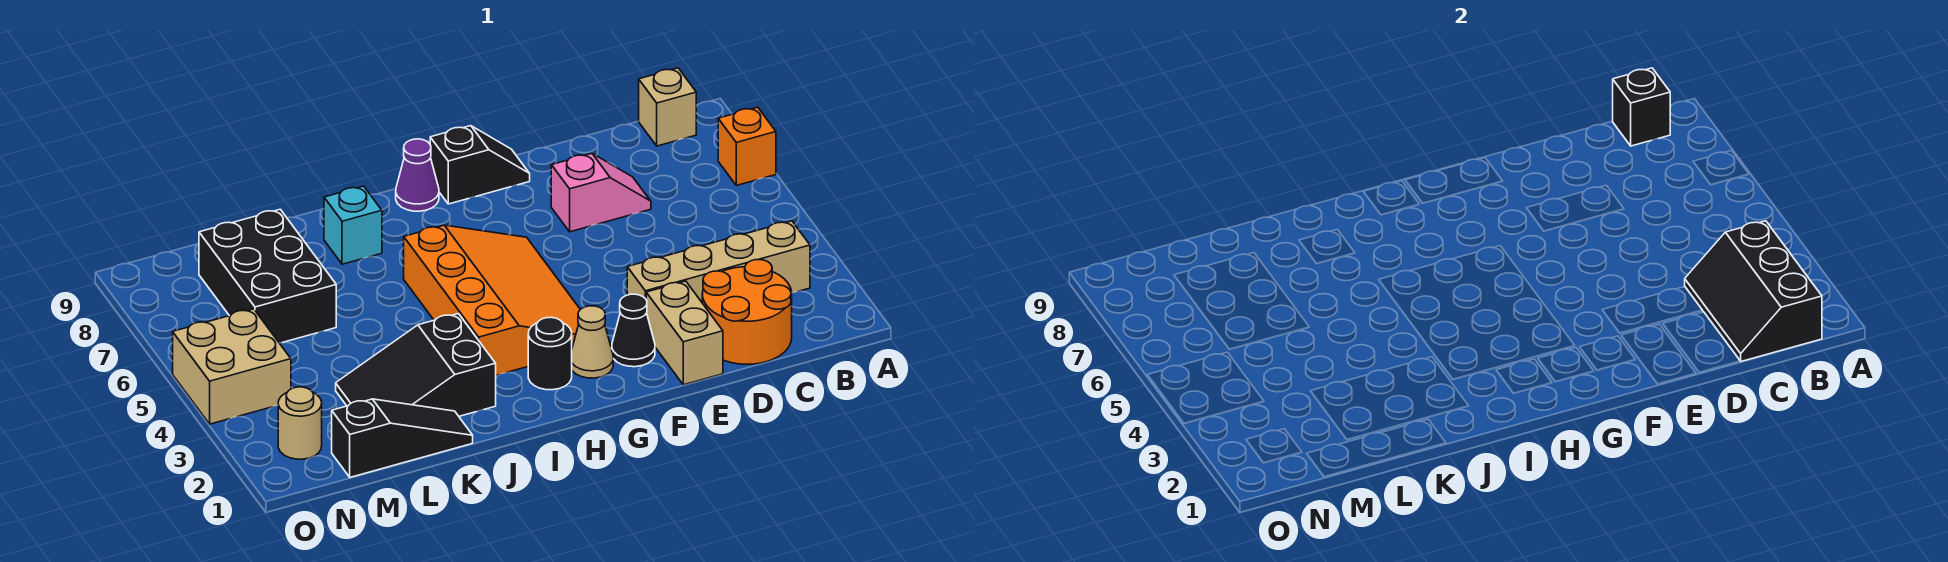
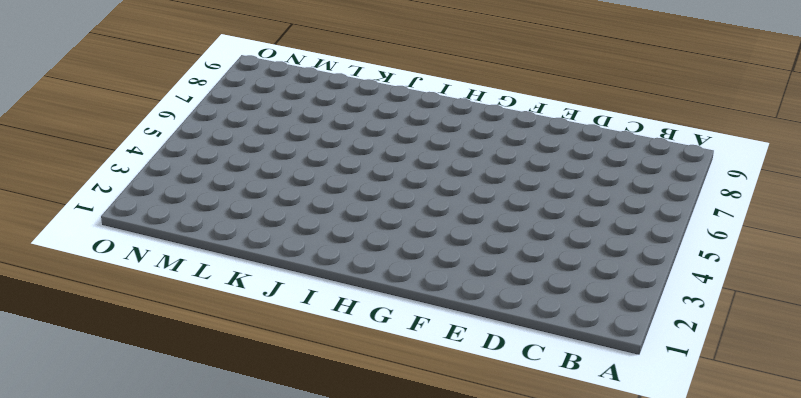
none -> orange brick A7 level 1
none -> tan brick B3:E3 level 1
none -> tan brick B9 level 1

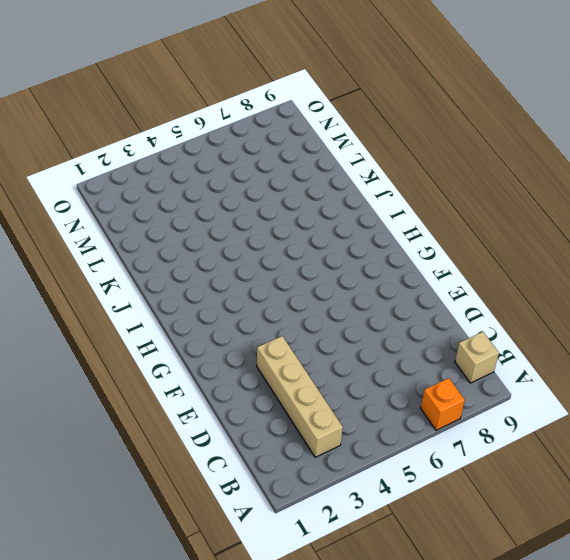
none -> orange round brick C1:D2 level 1
none -> pink slope D7:E7 level 1 top E
none -> tan brick E1:E2 level 1

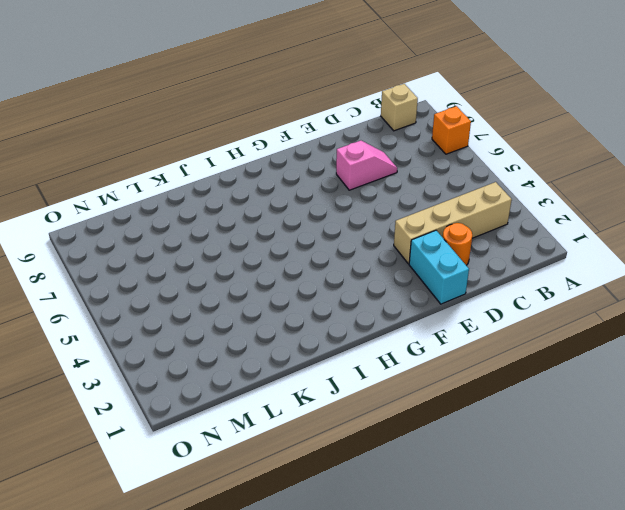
orange round brick D2 level 1 -> orange round brick C1:D2 level 1
cyan brick E1:E2 level 1 -> tan brick E1:E2 level 1
none -> black cone F2 level 1
none -> black slope F9:G9 level 1 top G
none -> tan cone G2 level 1

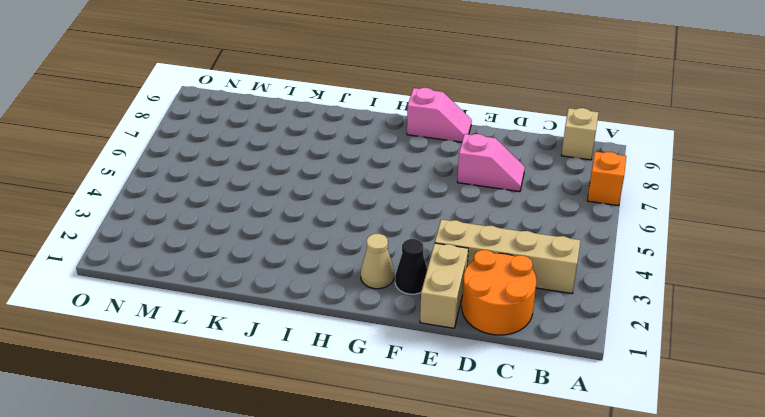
pink slope F9:G9 level 1 top G -> black slope F9:G9 level 1 top G
none -> orange slope G3:I6 level 1 top I
none -> black round brick H2 level 1
none -> purple cone H9 level 1

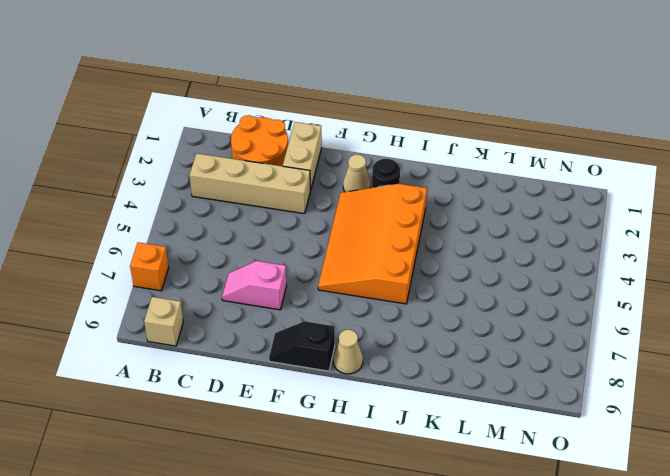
tan cone H9 level 1 -> purple cone H9 level 1
none -> black cone F2 level 1
none -> black slope J2:L3 level 1 top J
none -> cyan brick J8 level 1

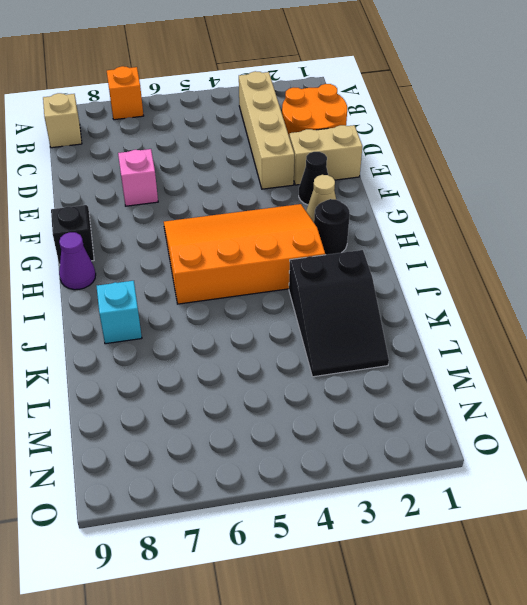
none -> black slope K1:M1 level 1 top M
none -> black brick L6:M8 level 1
none -> tan round brick N2 level 1

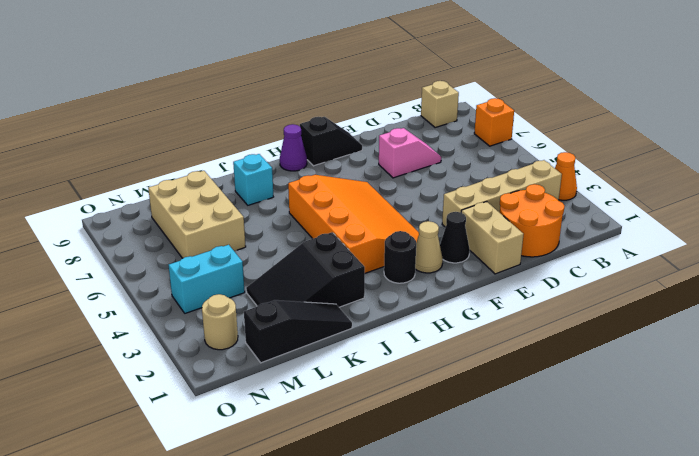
orange cone A3 level 1 -> none
tan brick L6:M8 level 1 -> black brick L6:M8 level 1
cyan brick M4:N4 level 1 -> tan brick N4:O5 level 1
none -> black slope B1:C3 level 2 top B
none -> black brick B9 level 2

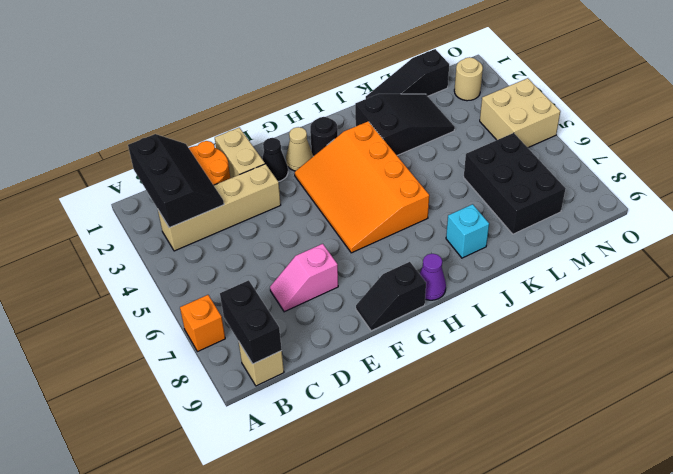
black brick B8:B9 level 2 -> black brick B9 level 2

